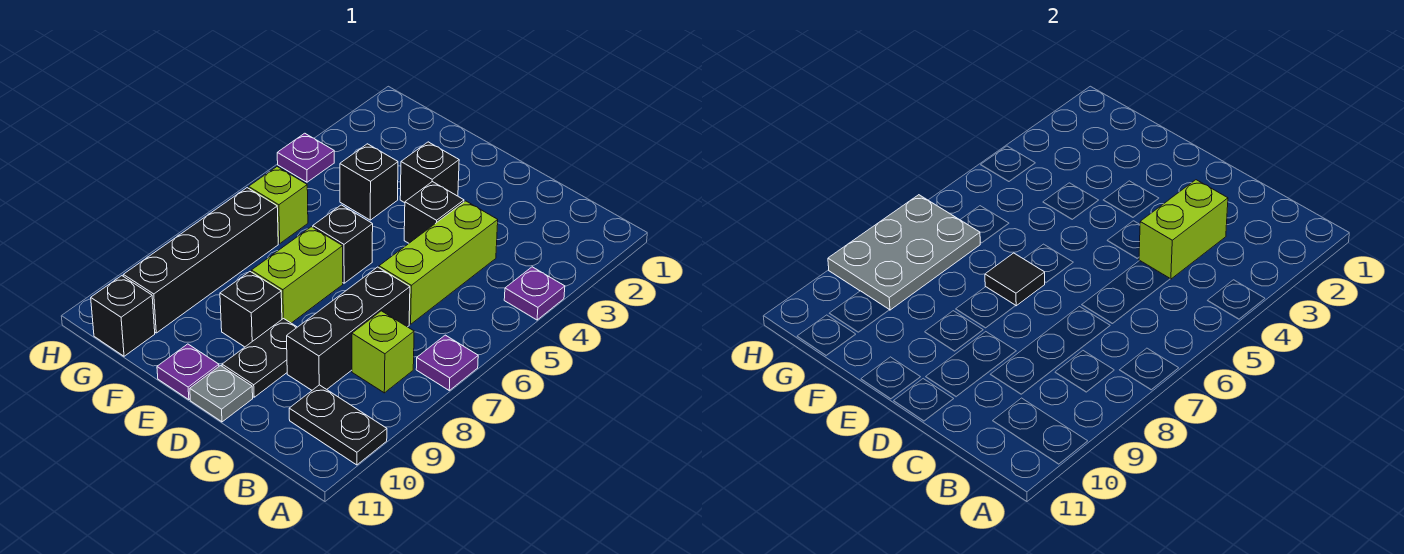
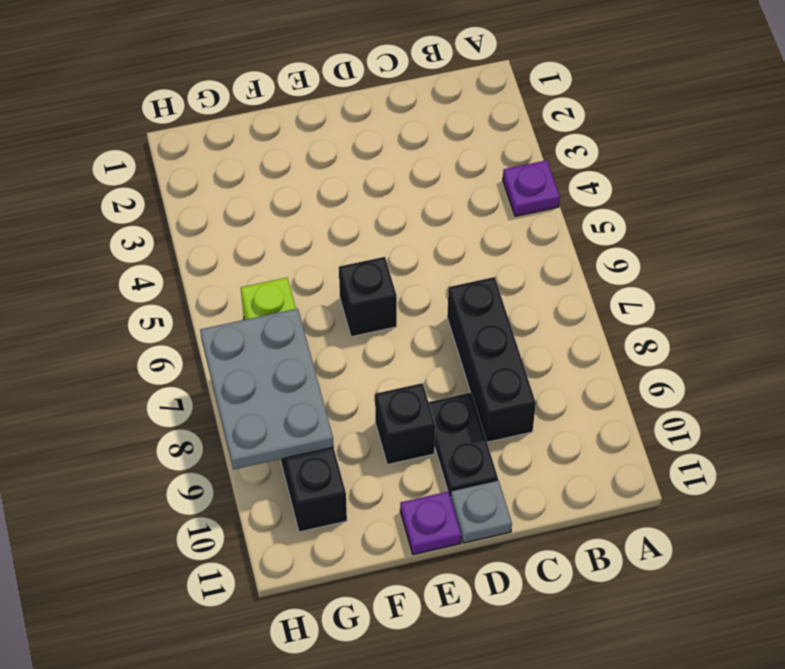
none -> purple plate A7 level 1
none -> black plate A10:B10 level 1
none -> lime brick B8 level 1

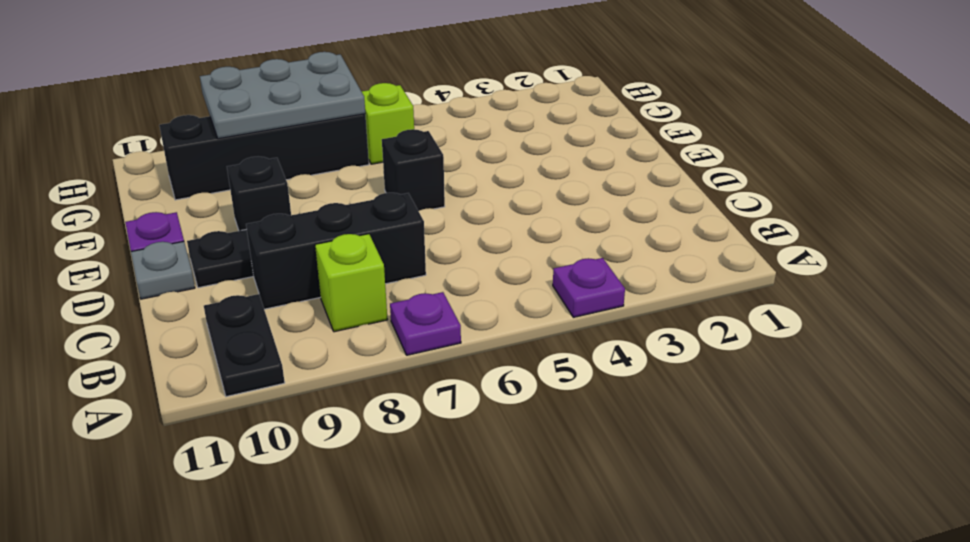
none -> lime brick C4:C6 level 1
none -> black brick D4 level 1
none -> black brick E3 level 1

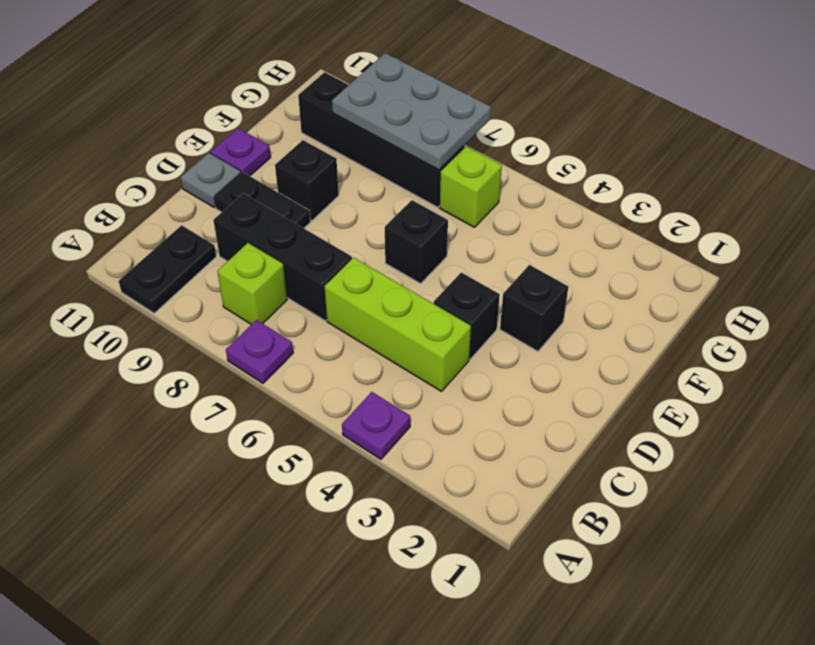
none -> lime brick E7:E8 level 1
none -> black brick F4 level 1
none -> black brick G11 level 1

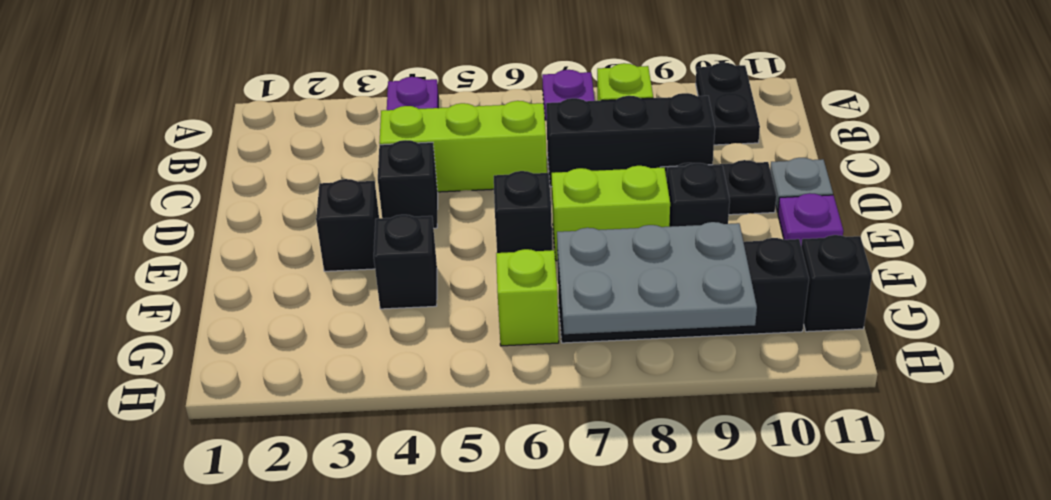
none -> purple plate H4 level 1
none -> lime brick C3:C4 level 2
none -> black tile E7 level 2

